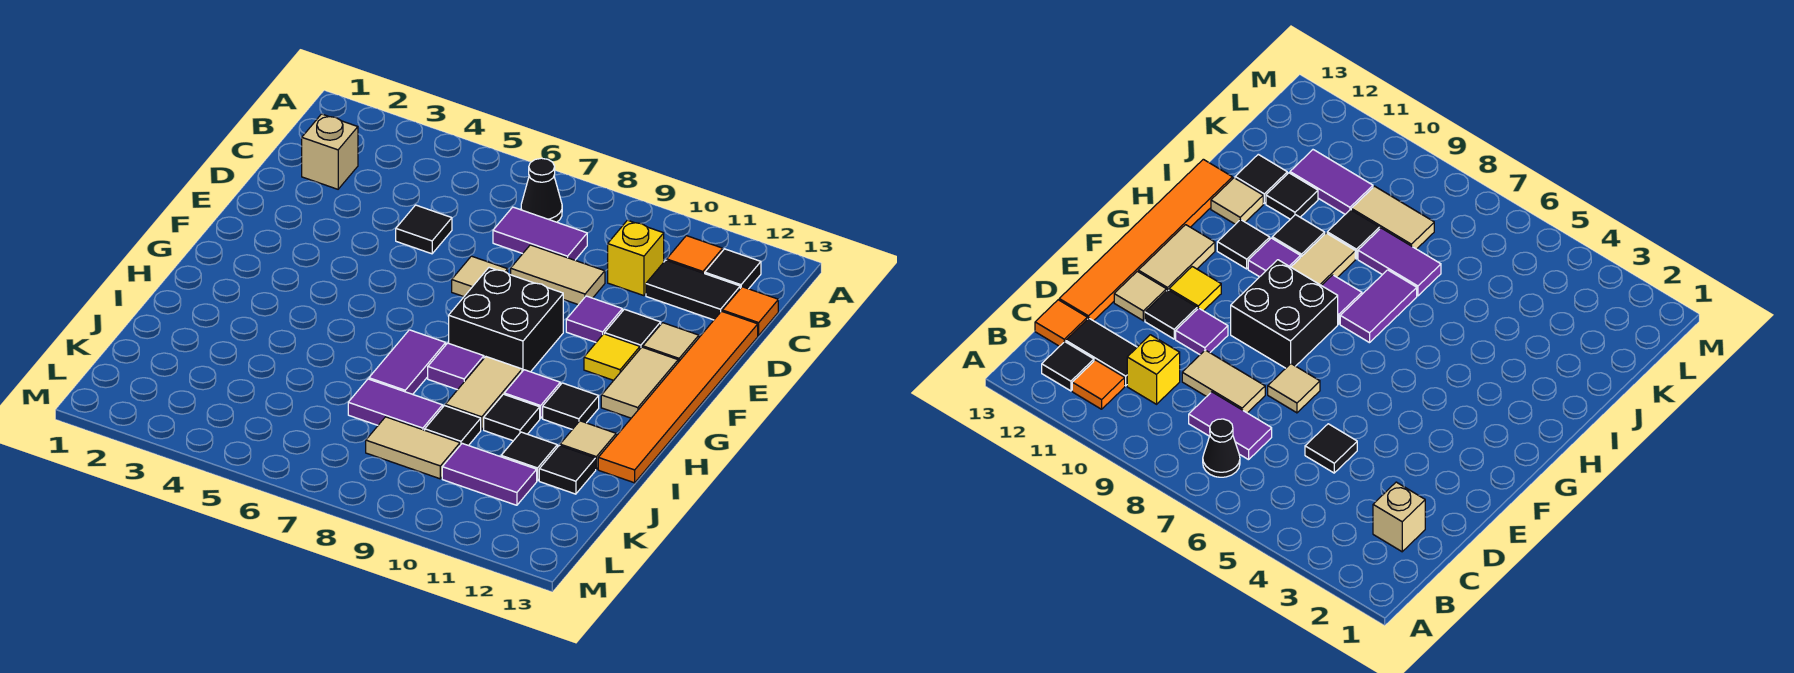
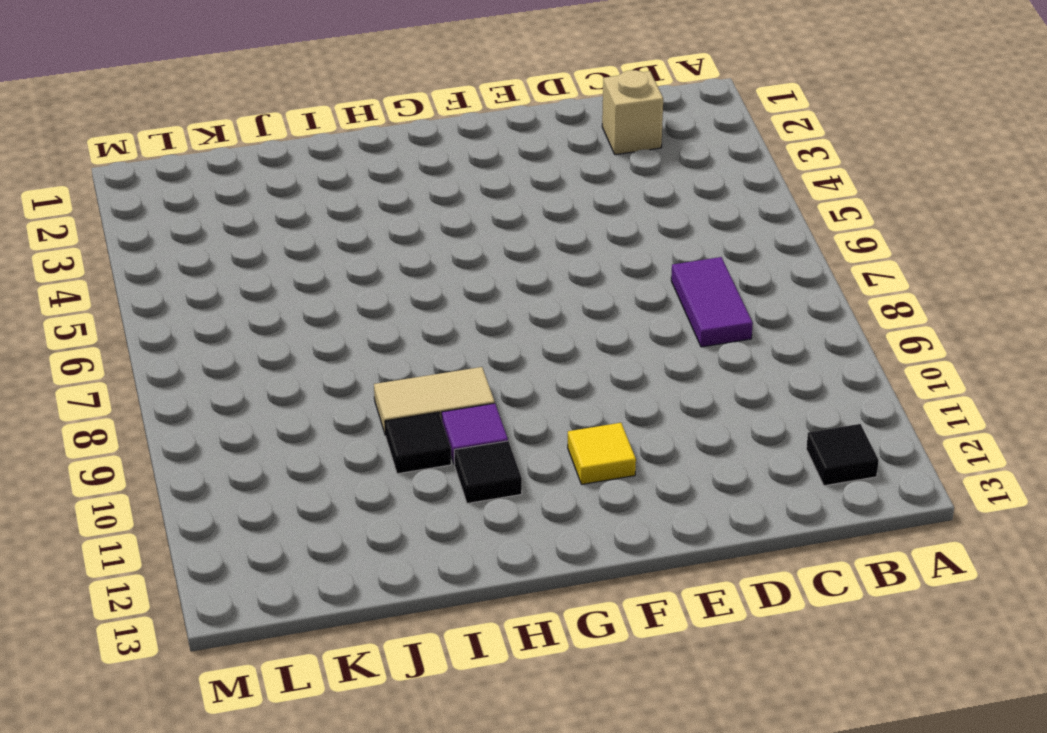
none -> black cone B7 level 1
none -> orange tile B11 level 1
none -> yellow brick C10 level 1
none -> black tile C11:C12 level 1

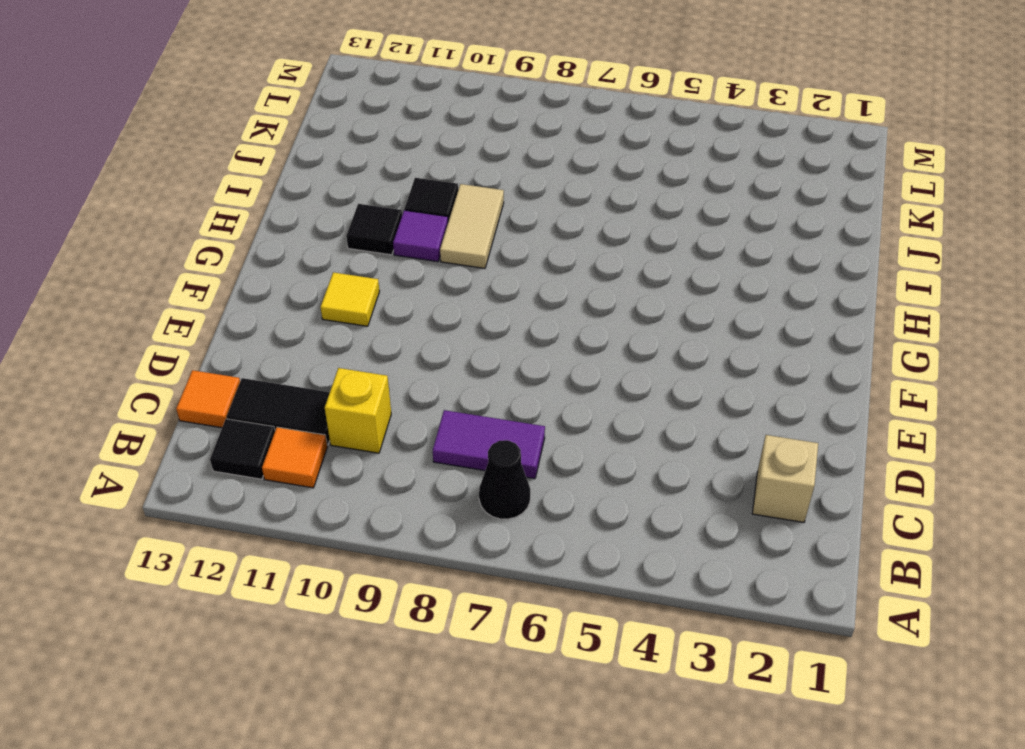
none -> black tile D5 level 1
none -> tan tile D8:D9 level 1
none -> orange tile D13:I13 level 1
none -> tan tile E7 level 1

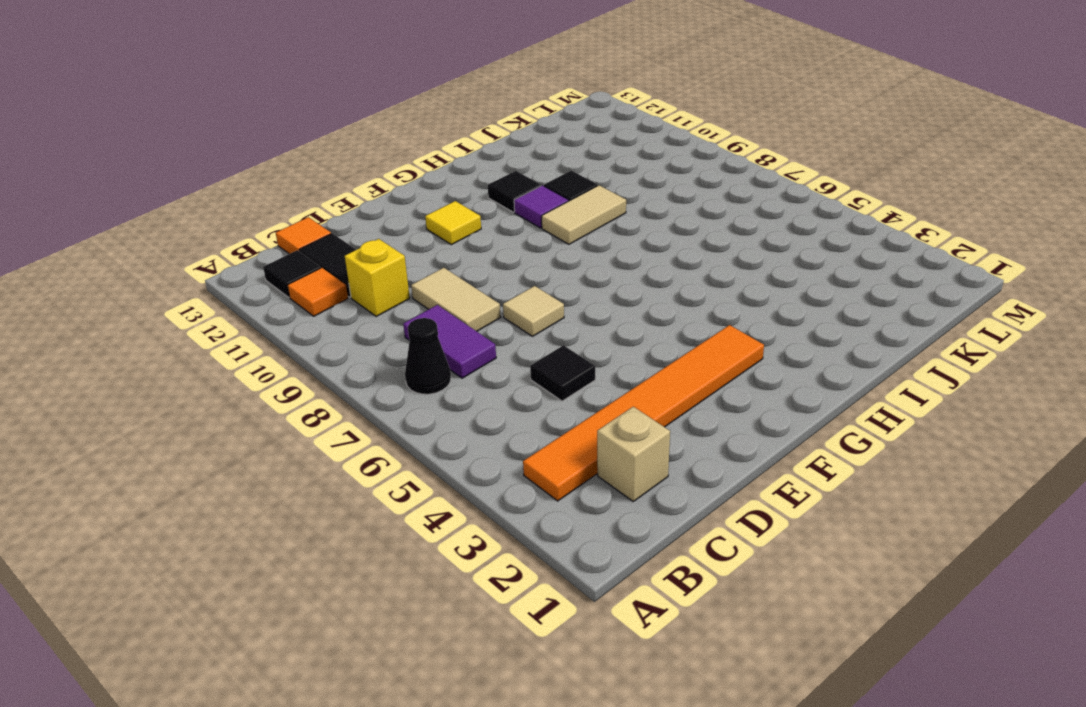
orange tile B3:G3 level 1 -> orange tile D13:I13 level 1
none -> purple tile E10 level 1
none -> black tile E11 level 1
none -> tan tile E12 level 1
none -> black brick F8:G9 level 1

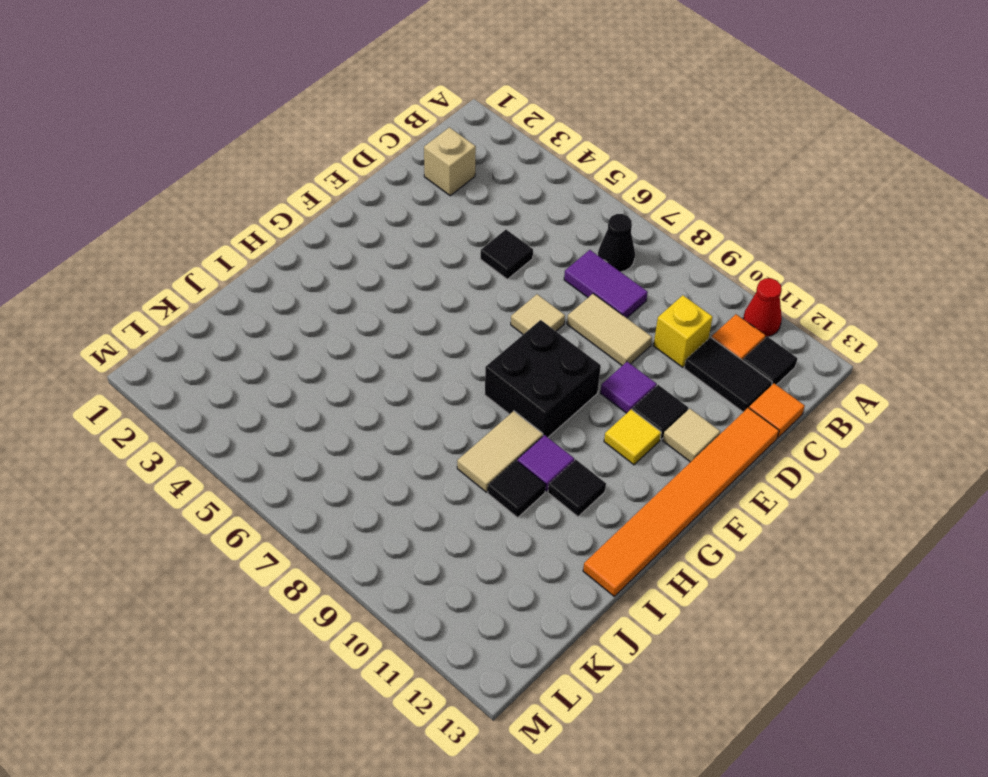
red cone A11 level 1 -> none
none -> tan tile F12:G12 level 1
none -> purple tile H7:I7 level 1
none -> purple tile H8 level 1
none -> tan tile I12 level 1

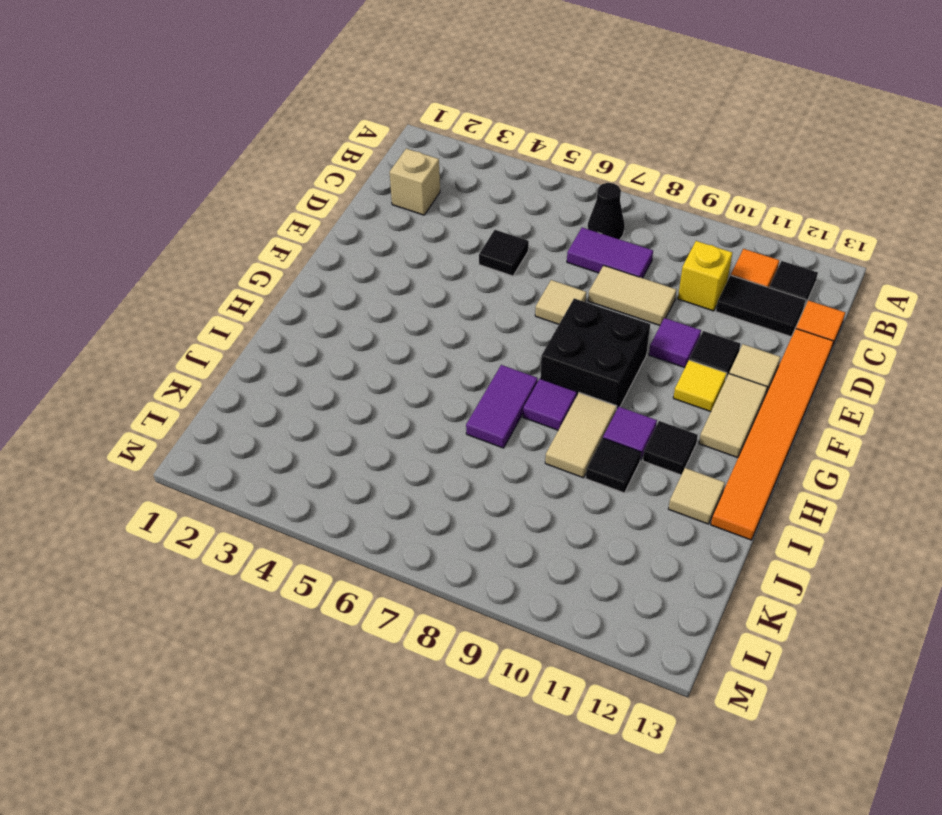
none -> purple tile J7:J8 level 1
none -> black tile J9 level 1
none -> black tile J11 level 1
none -> black tile J12 level 1

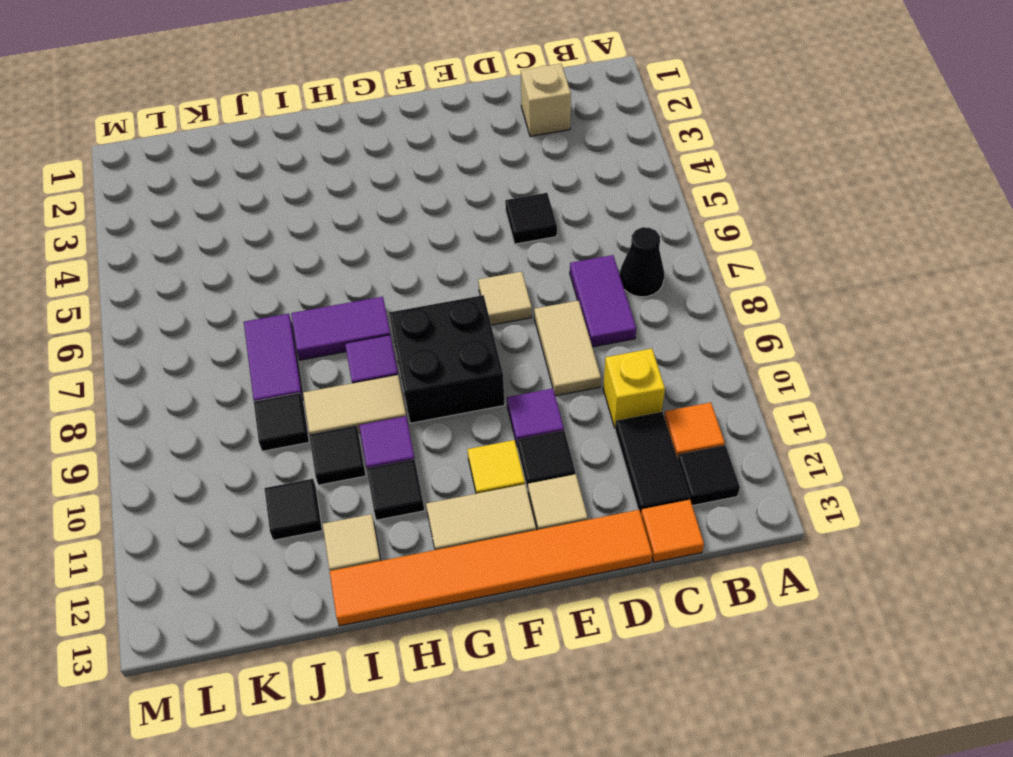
none -> black tile J12 level 1
none -> tan tile K8:K9 level 1
none -> purple tile K10:K11 level 1

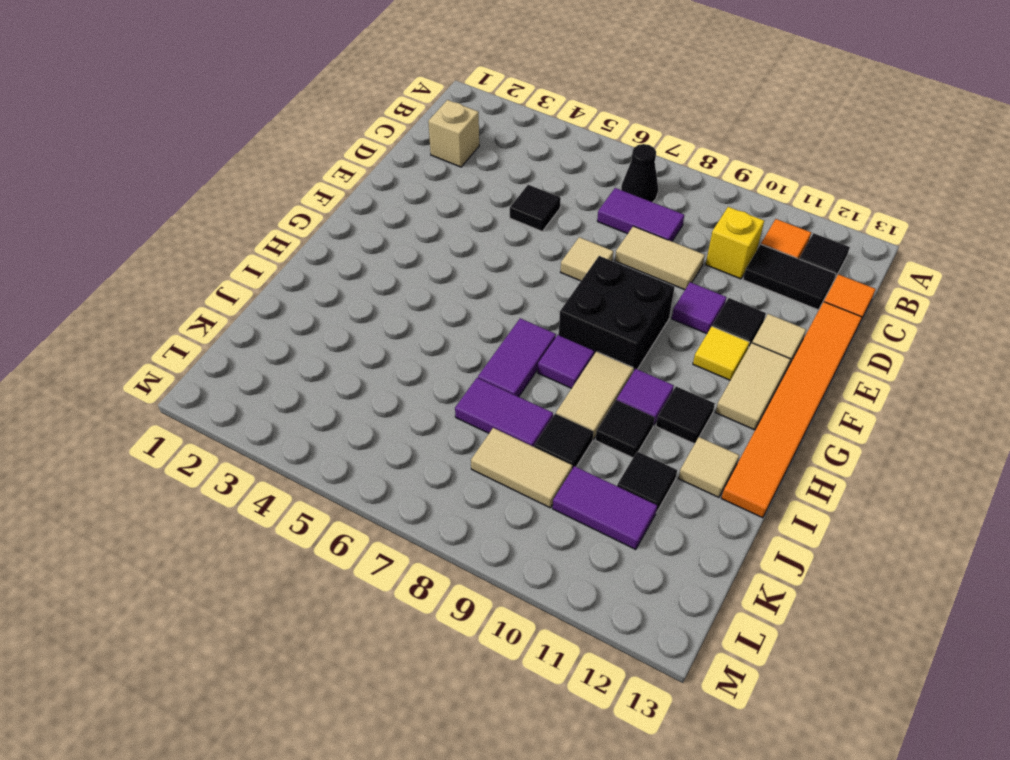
none -> black tile J12 level 1

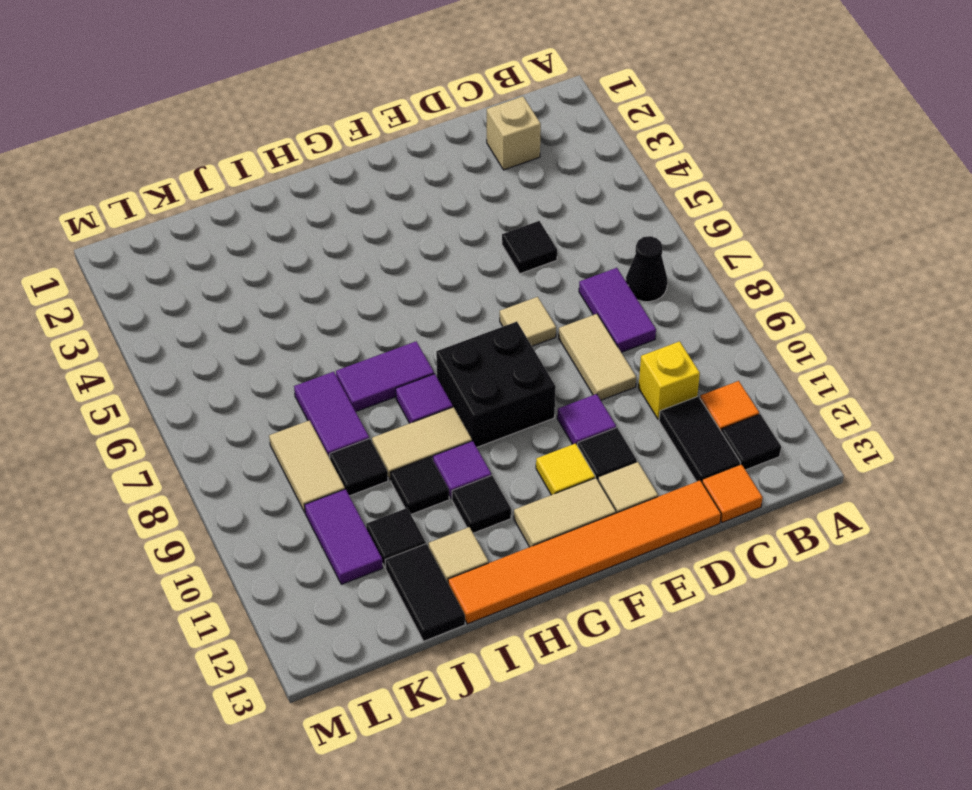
black tile J12:J13 level 1 -> black tile J12 level 1

